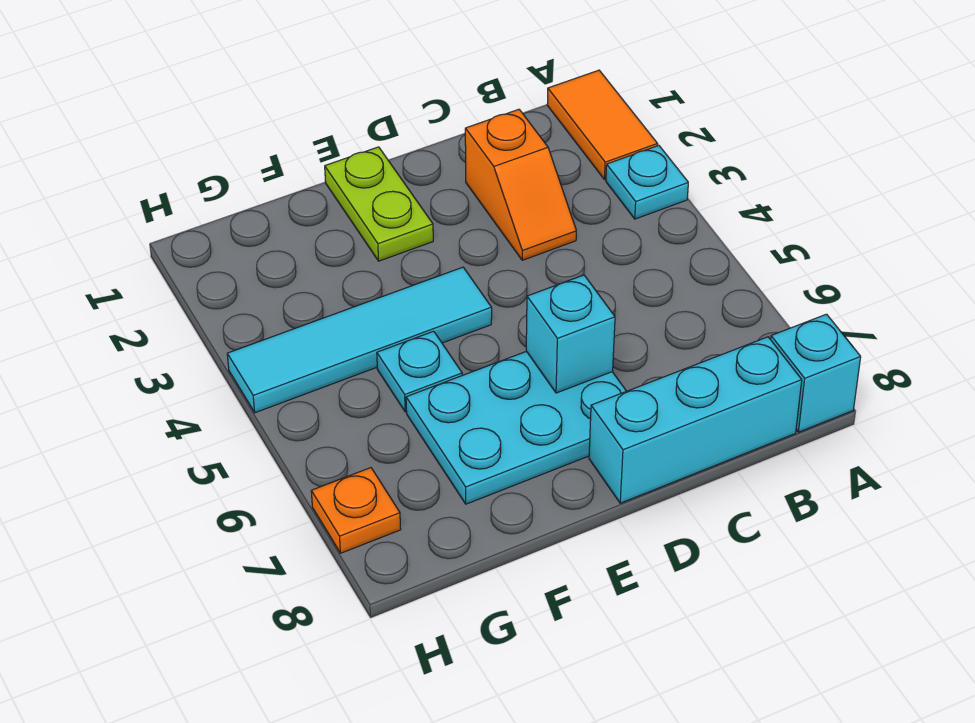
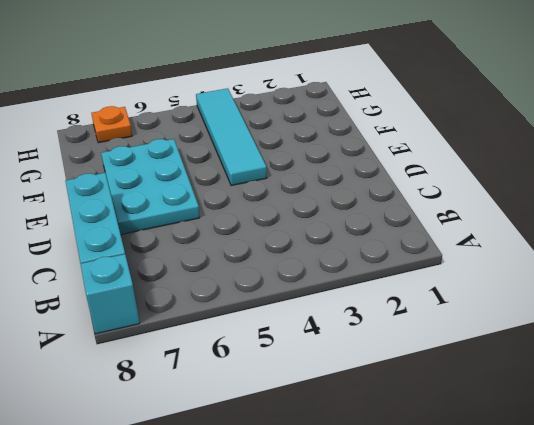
none -> orange tile A1:A2 level 1
none -> cyan plate A3 level 1

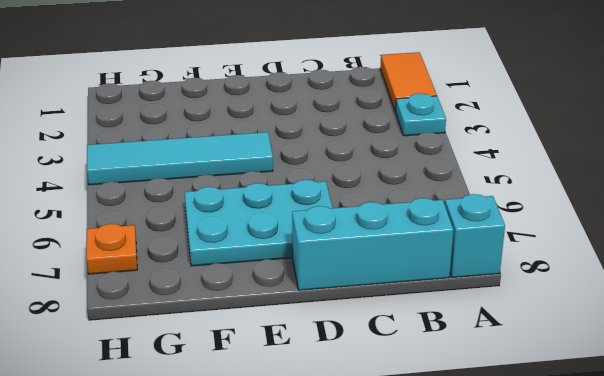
none -> orange slope C2:C3 level 1 top 2
none -> lime plate E1:E2 level 1

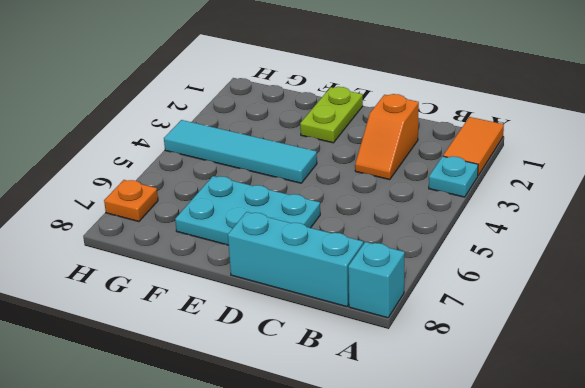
none -> cyan plate F5 level 1
none -> cyan brick D6 level 2

